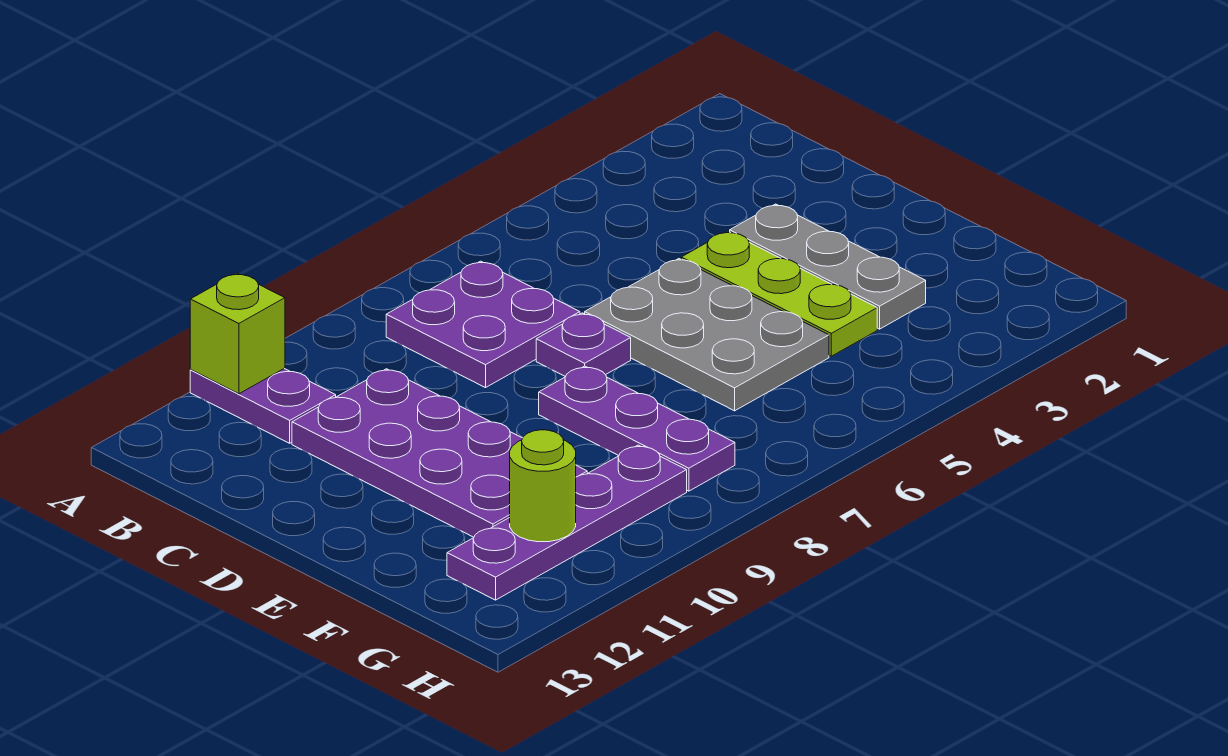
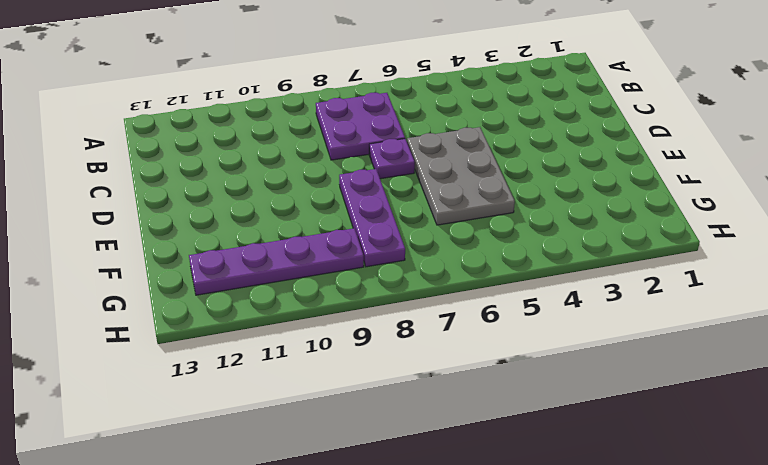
none -> purple plate A11:B11 level 1
none -> purple plate C10:F11 level 1

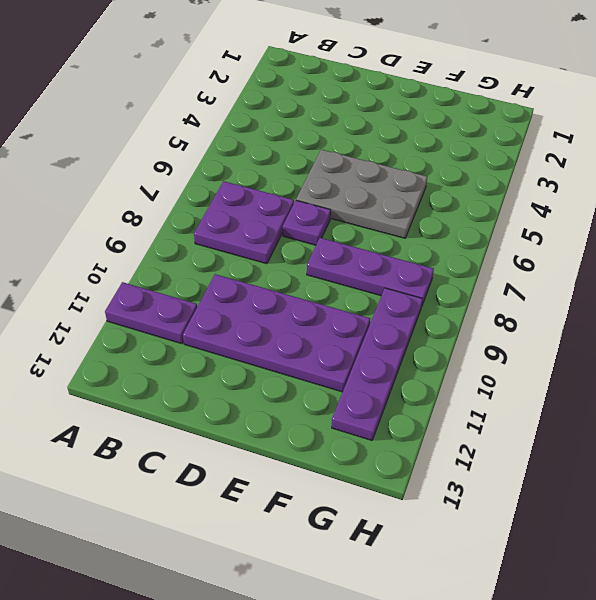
none -> grey plate D3:F3 level 1
none -> lime plate D4:F4 level 1

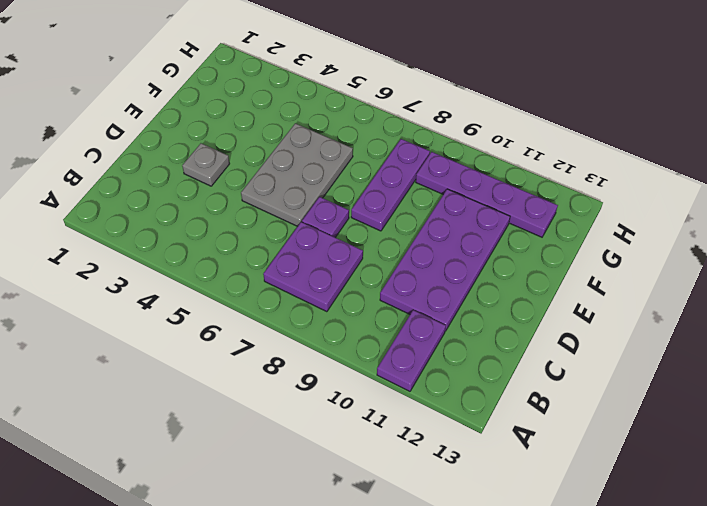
grey plate D3 level 1 -> grey plate D3:F3 level 1
none -> lime plate D4:F4 level 1
none -> lime brick A11 level 2

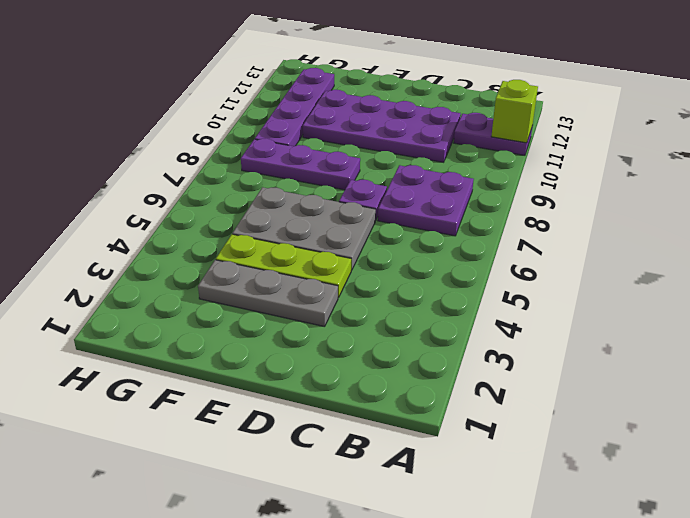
none -> lime round brick G11 level 2

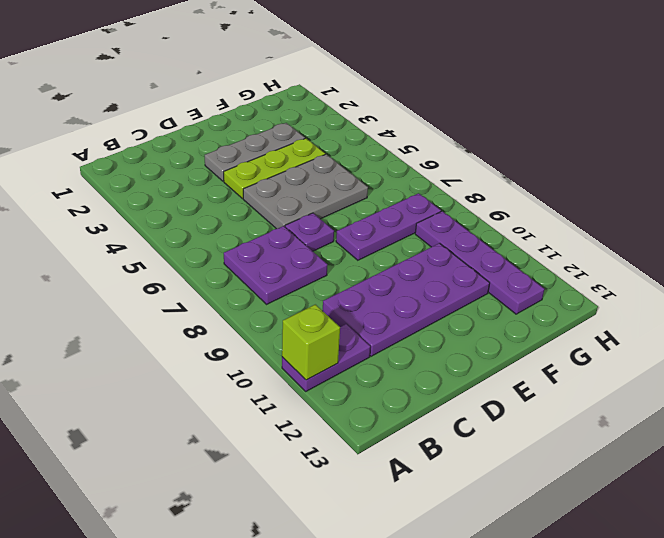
none -> lime round brick G11 level 2

